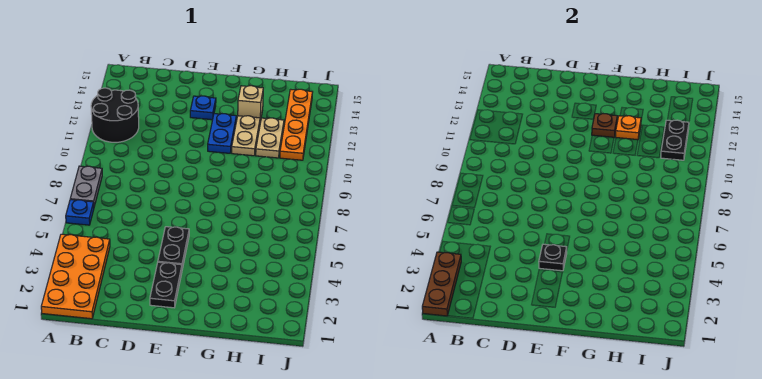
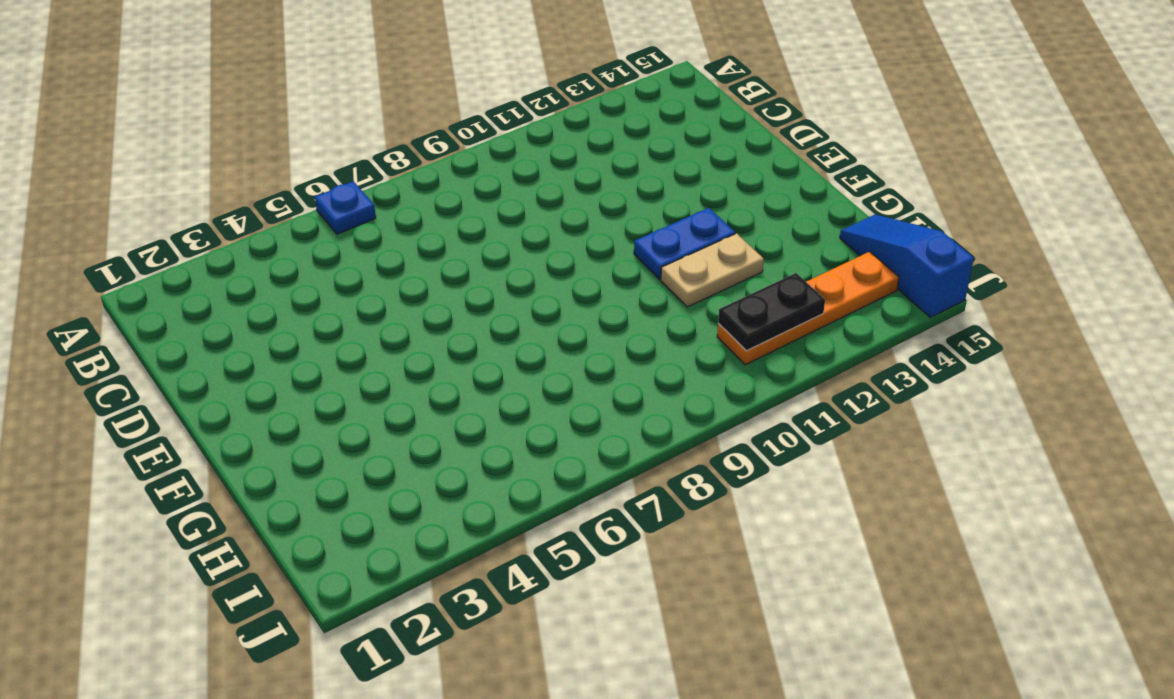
blue slope H15:J15 level 1 top J -> none
none -> orange plate A1:B4 level 1
none -> grey plate A7:A8 level 1
none -> black round brick A11:B12 level 1

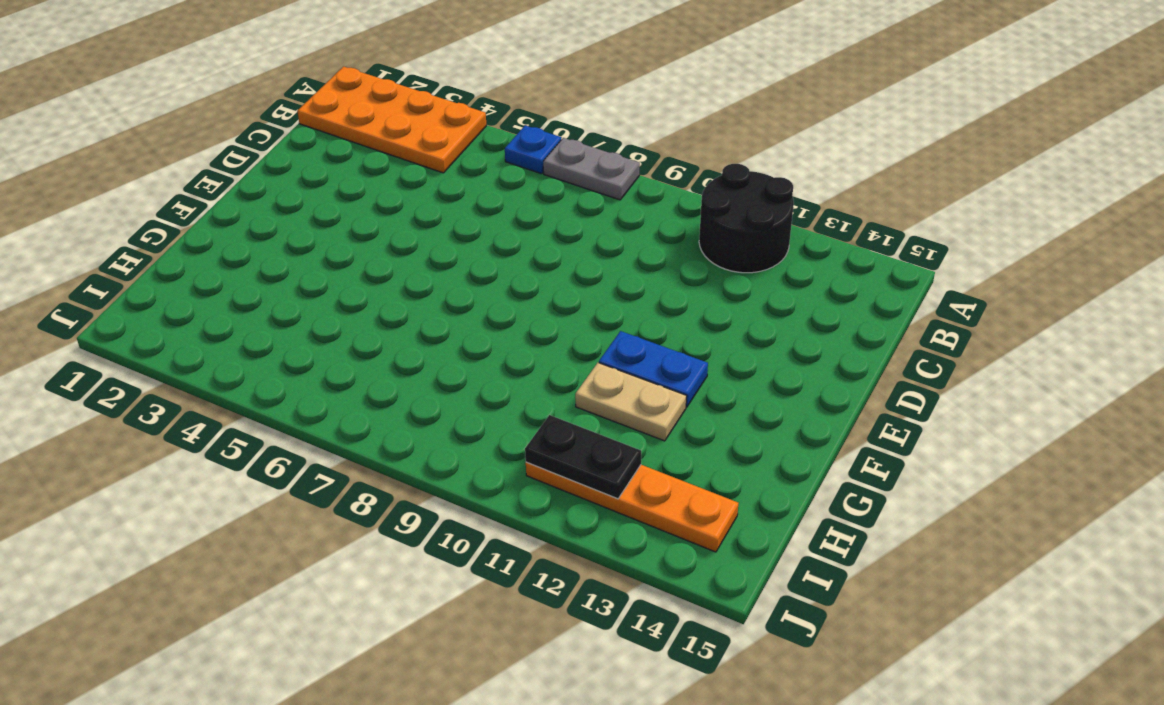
none -> black plate E2:E3 level 1
none -> black plate E4:E5 level 1
none -> blue plate E13 level 1

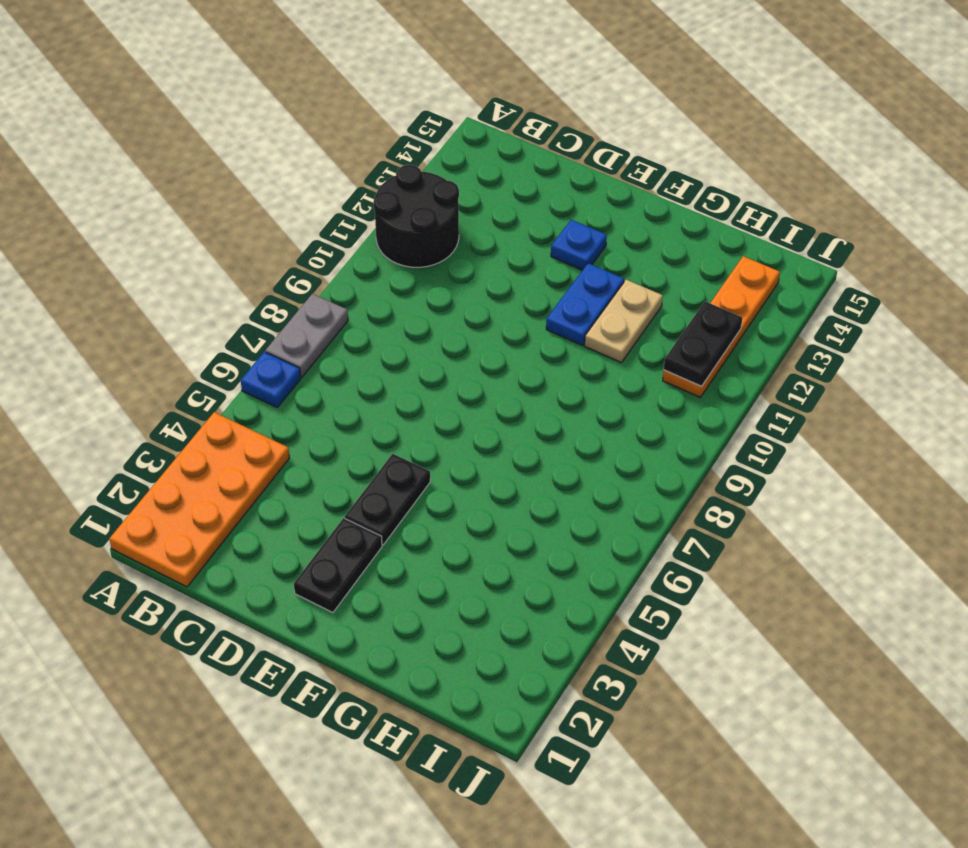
none -> tan brick G13 level 1
none -> tan plate H11:H12 level 1
none -> brown plate A1:A3 level 2

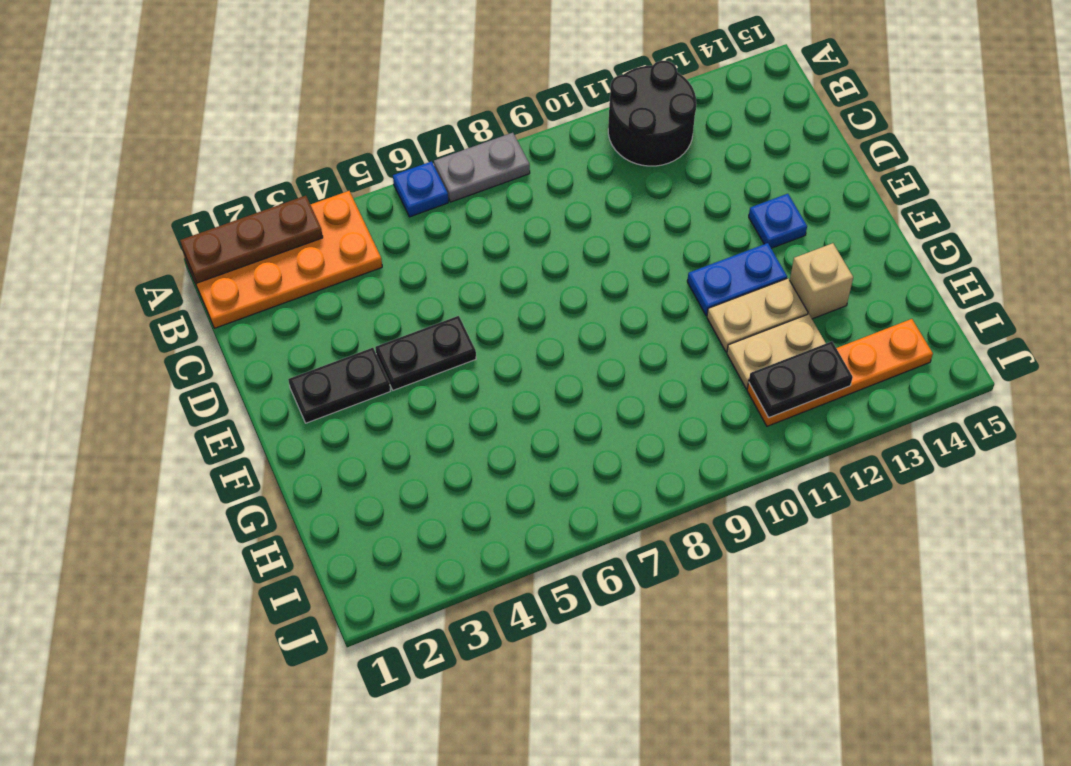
none -> black plate E4 level 2
none -> brown plate F12 level 2
none -> orange plate G12 level 2

